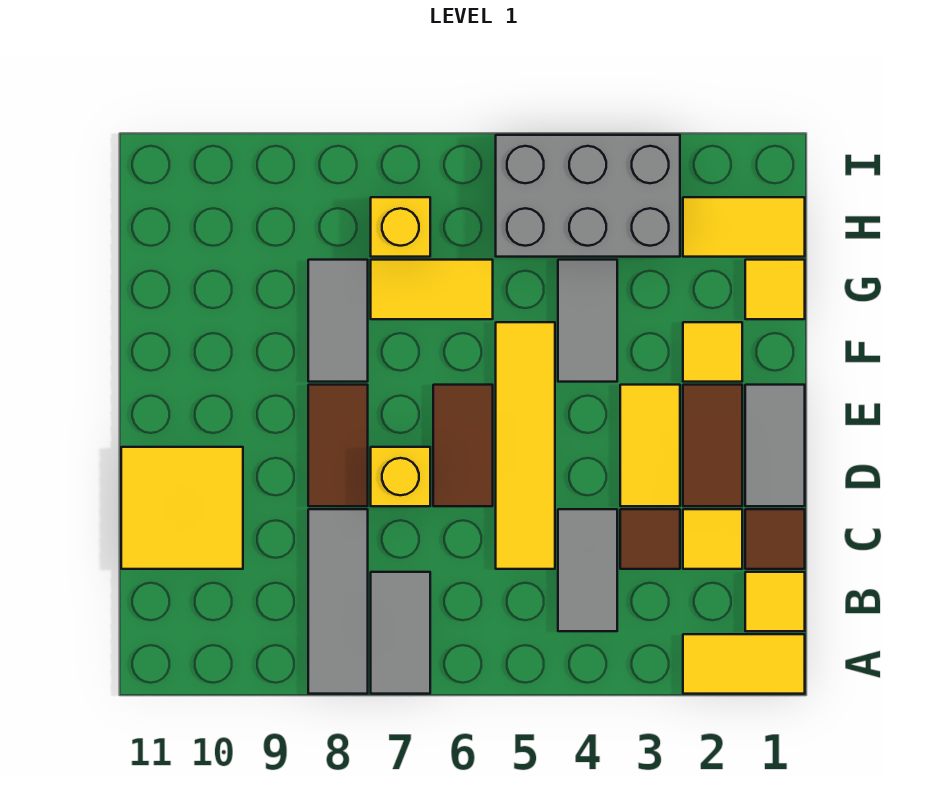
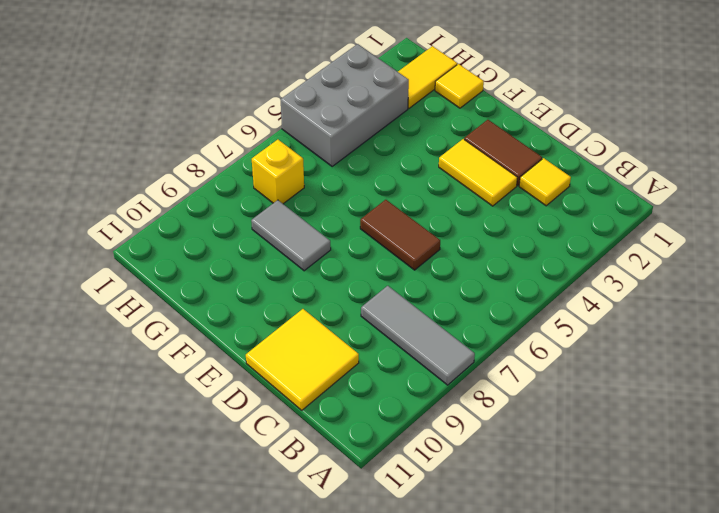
none -> yellow tile A1:A2 level 1
none -> grey tile A7:B7 level 1
none -> yellow tile B1 level 1

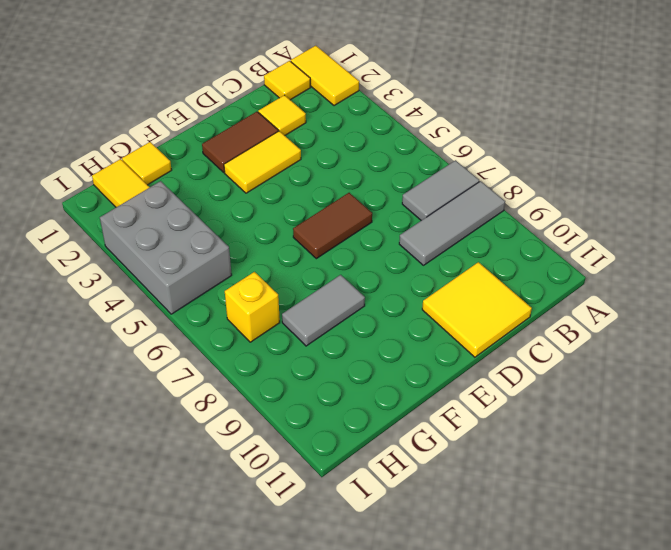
none -> grey tile B4:C4 level 1
none -> brown tile C1 level 1
none -> brown tile C3 level 1

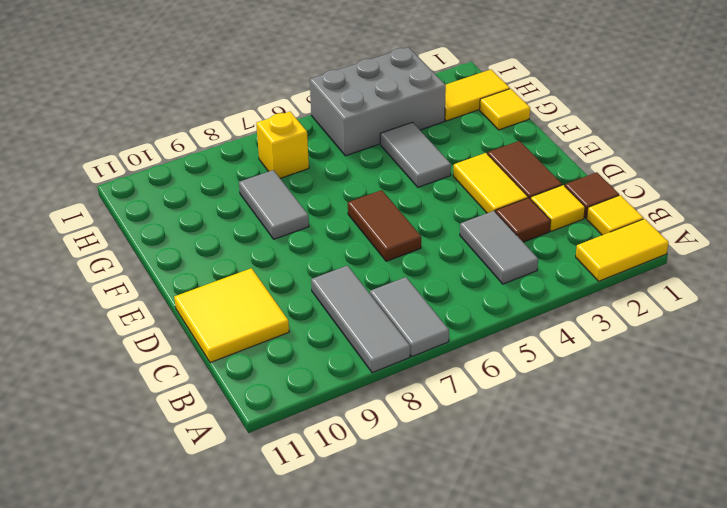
none -> yellow tile C5:F5 level 1
none -> grey tile D1:E1 level 1
none -> yellow brick D7 level 1

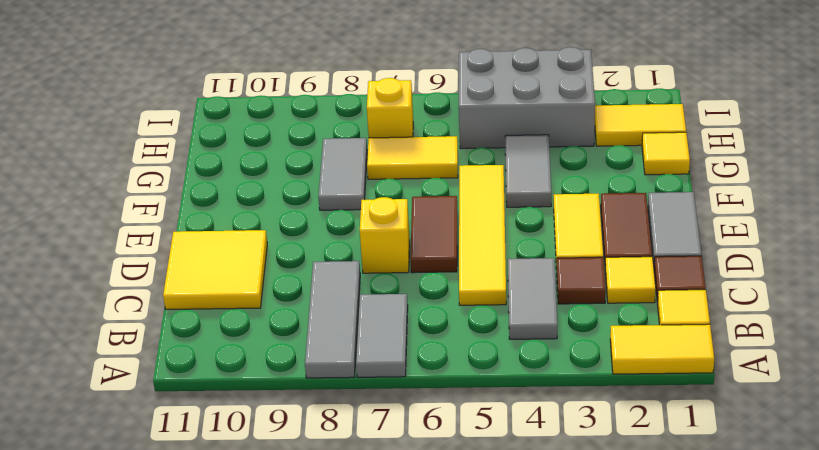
none -> brown tile D8:E8 level 1
none -> yellow tile F2 level 1

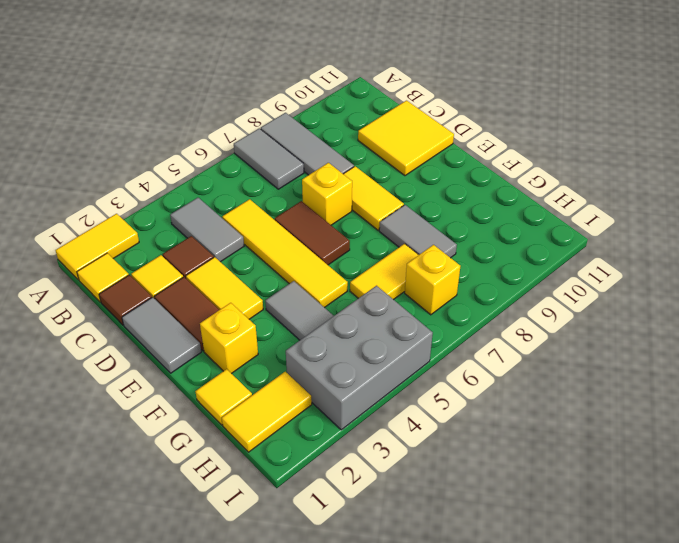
yellow tile D8:E8 level 1 -> brown tile D8:E8 level 1
yellow brick F2 level 1 -> yellow tile F2 level 1

